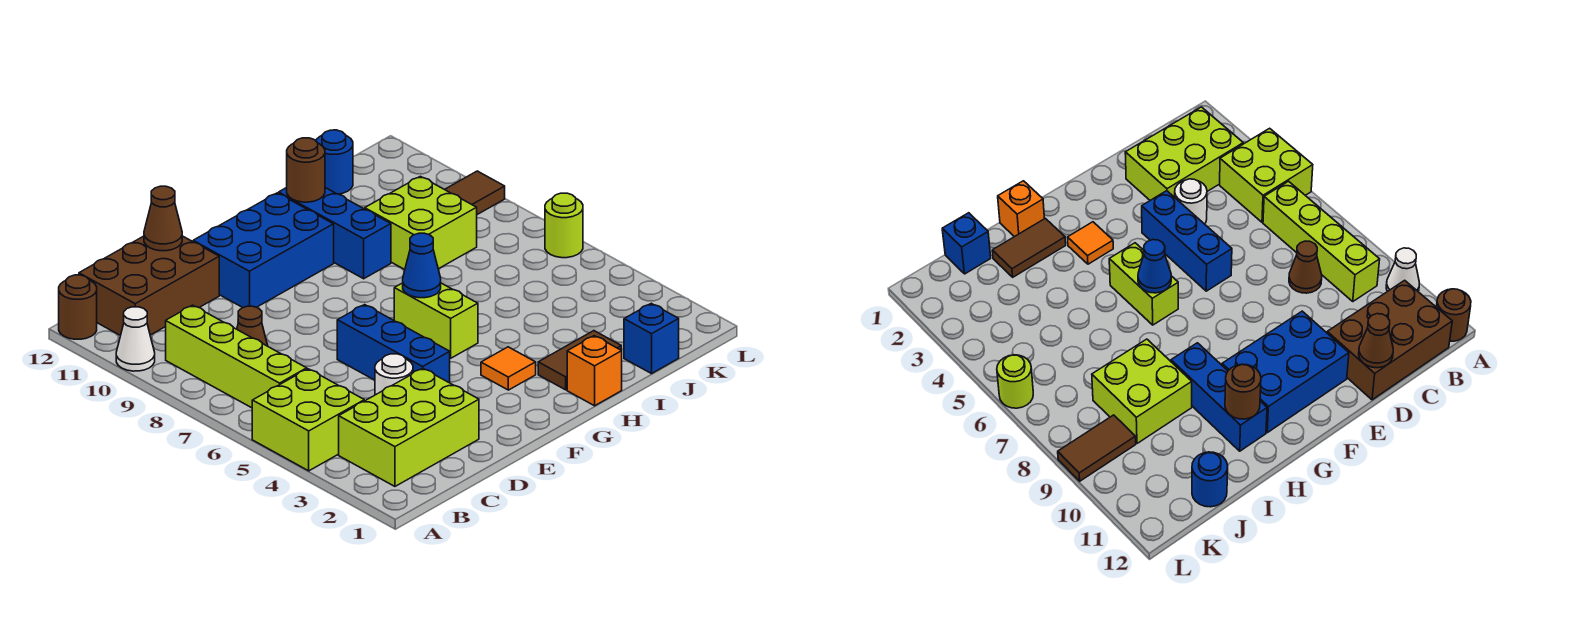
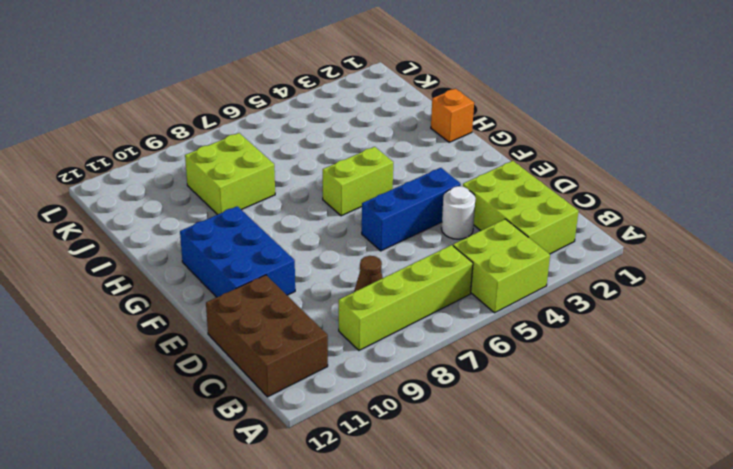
none -> white cone A10 level 1
none -> brown round brick A12 level 1
none -> orange tile G3 level 1

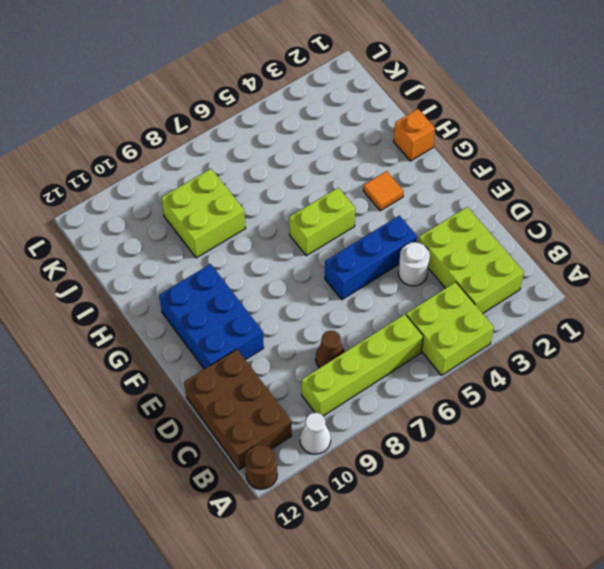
none -> brown tile H2:I2 level 1
none -> blue brick H9:H11 level 1
none -> blue brick J1 level 1

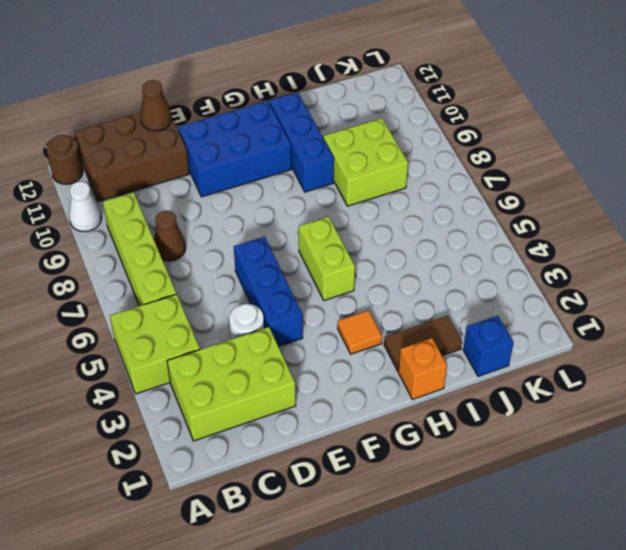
none -> blue round brick J12 level 1
none -> brown tile K9:L9 level 1
none -> lime round brick L6 level 1

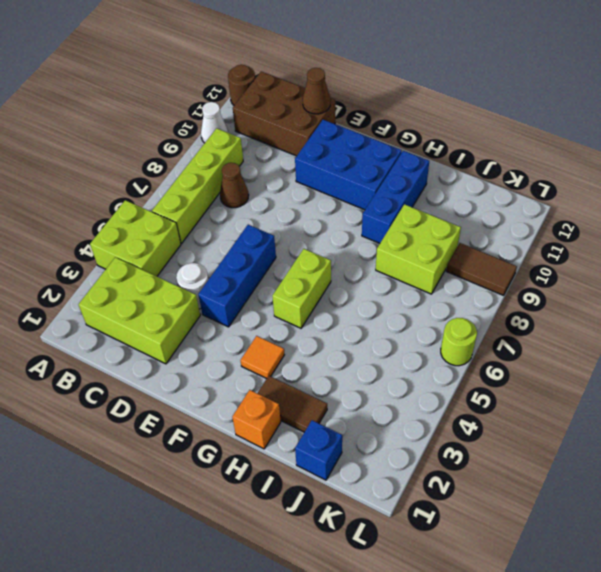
none -> blue round brick J12 level 1
none -> blue cone G6 level 2
none -> brown round brick H11 level 2

